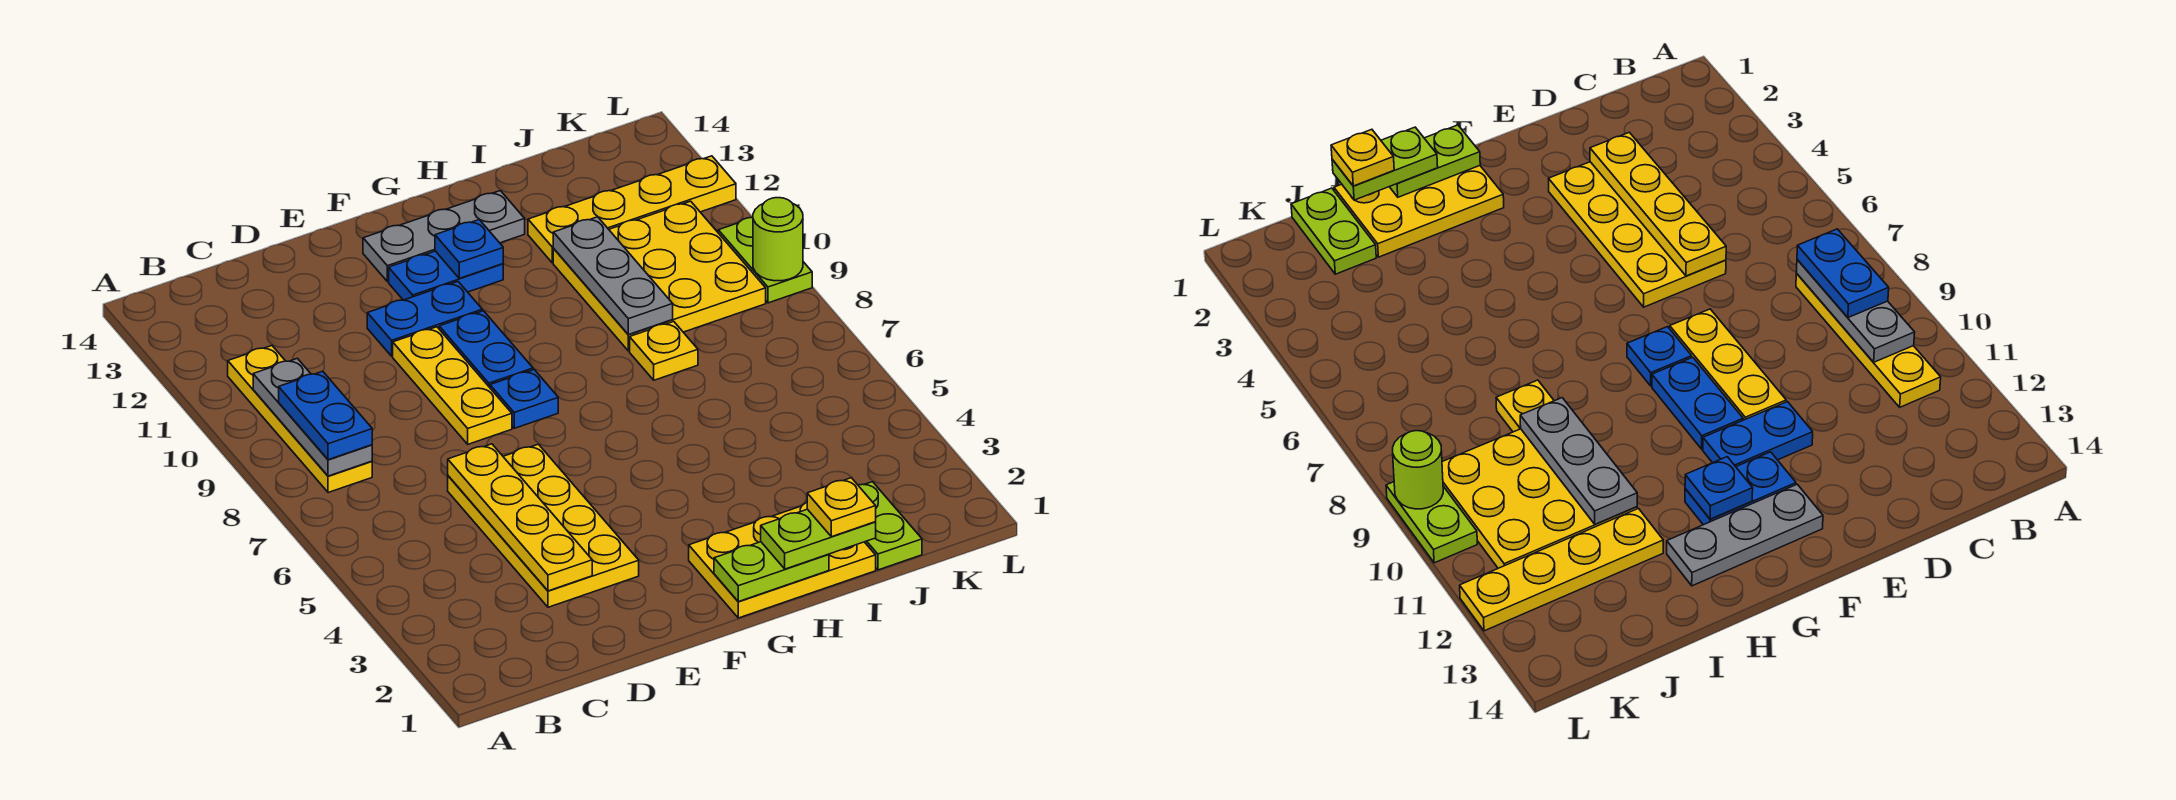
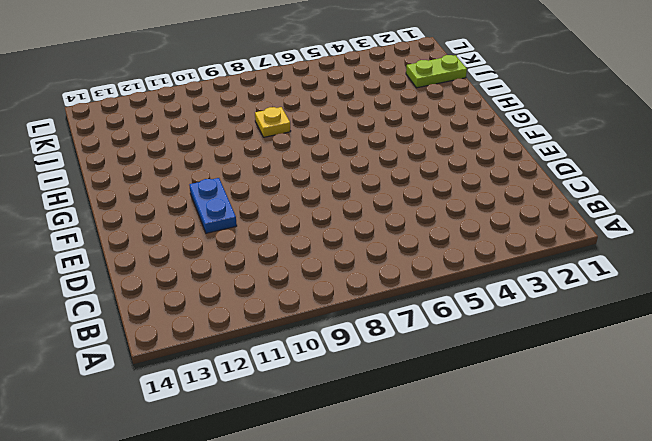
none -> yellow plate B8:B11 level 1
none -> yellow plate D3:E6 level 1
none -> yellow plate E8:E10 level 1

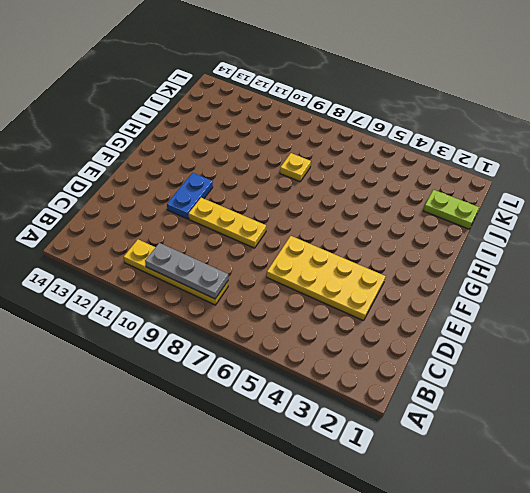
none -> blue plate F8 level 1
none -> blue plate F9:F10 level 1
none -> blue plate F12:G12 level 1

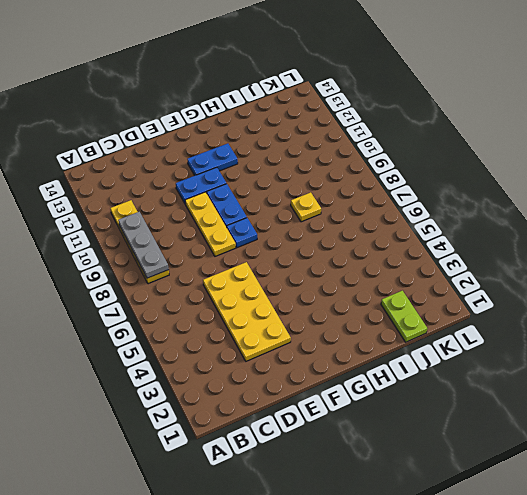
none -> grey plate F13:H13 level 1
none -> yellow plate G1:I2 level 1
none -> yellow plate I9:K11 level 1

